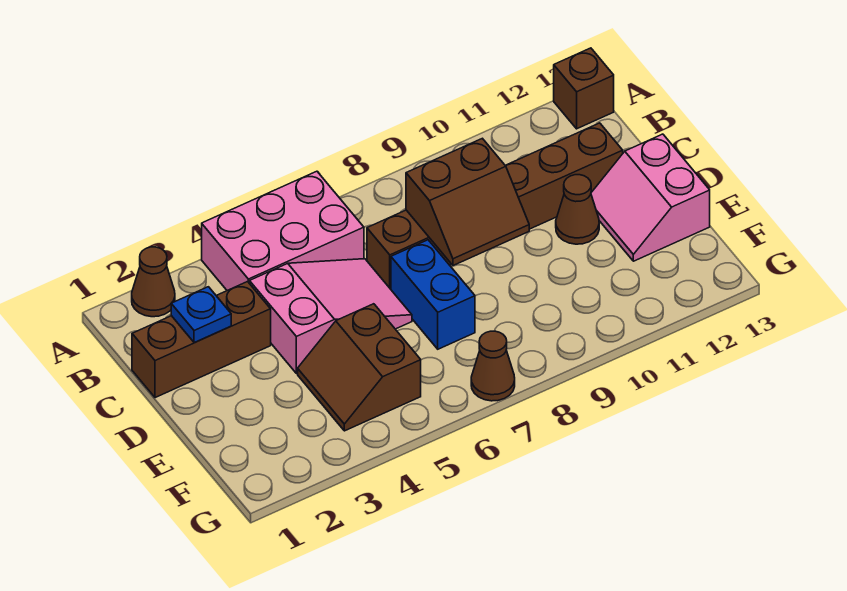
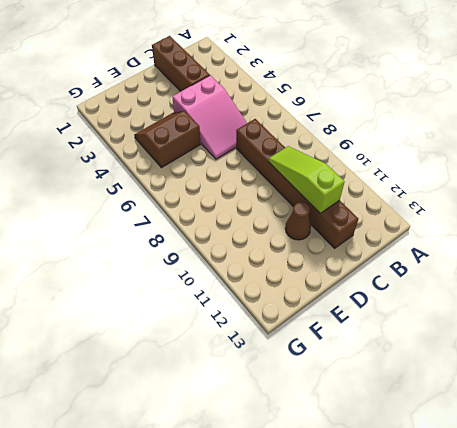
lime slope C9:C11 level 2 top 11 -> brown slope C8:D9 level 2 top C
none -> brown cone A2 level 1
none -> pink brick A4:B6 level 1
none -> brown brick A13 level 1

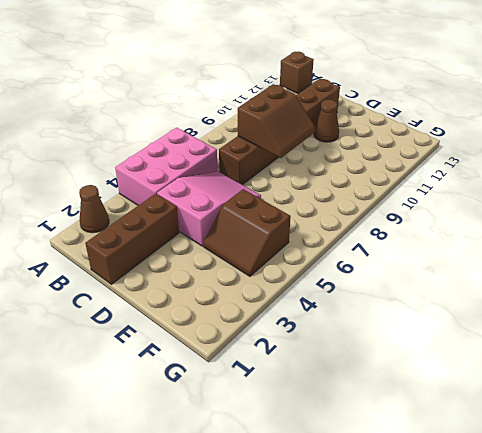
none -> blue brick D7:E7 level 1
none -> pink slope D12:E13 level 1 top 13
none -> brown cone G7 level 1

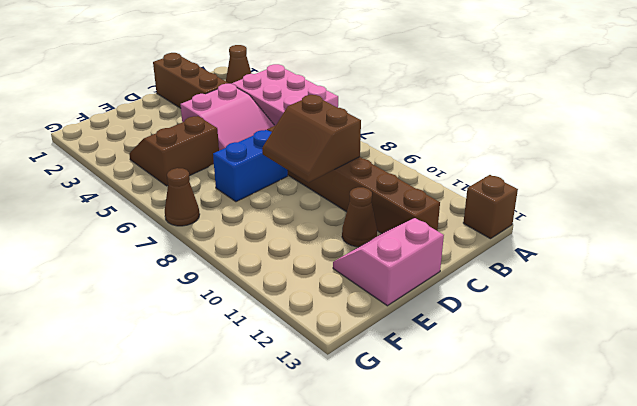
none -> blue plate C2 level 2

